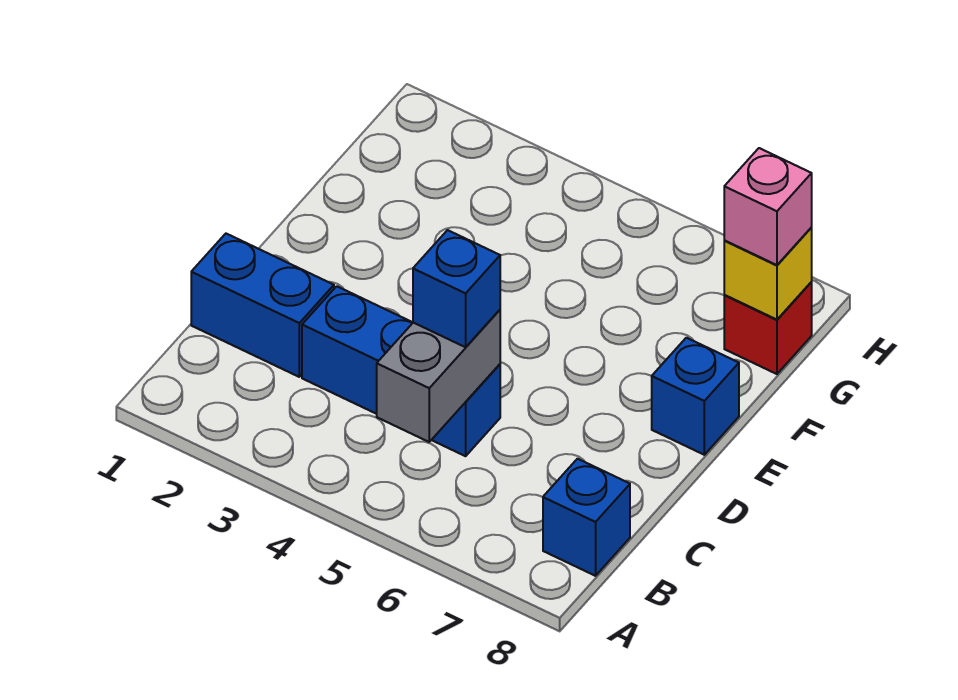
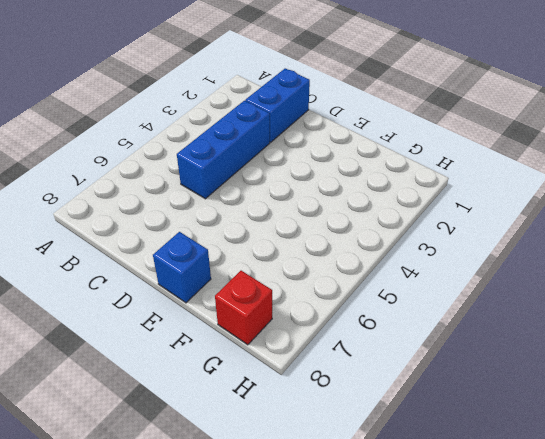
none -> blue brick B8 level 1
none -> grey brick B5:C5 level 2

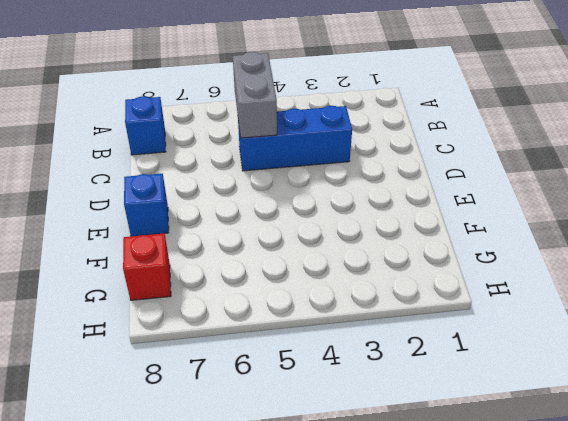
none -> blue brick C1:C2 level 1
none -> yellow brick G8 level 2

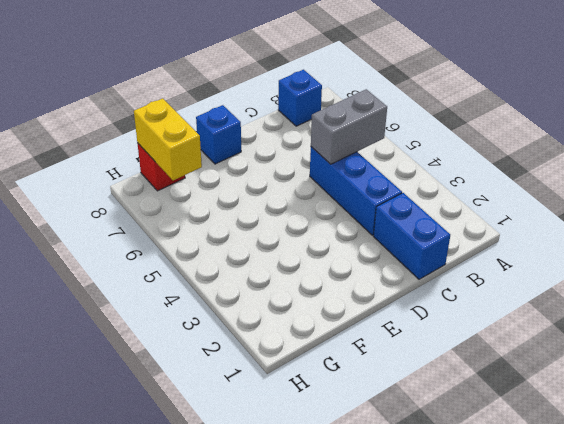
yellow brick G7:G8 level 2 -> yellow brick G8 level 2
none -> blue brick C5 level 3
none -> pink brick G8 level 3

